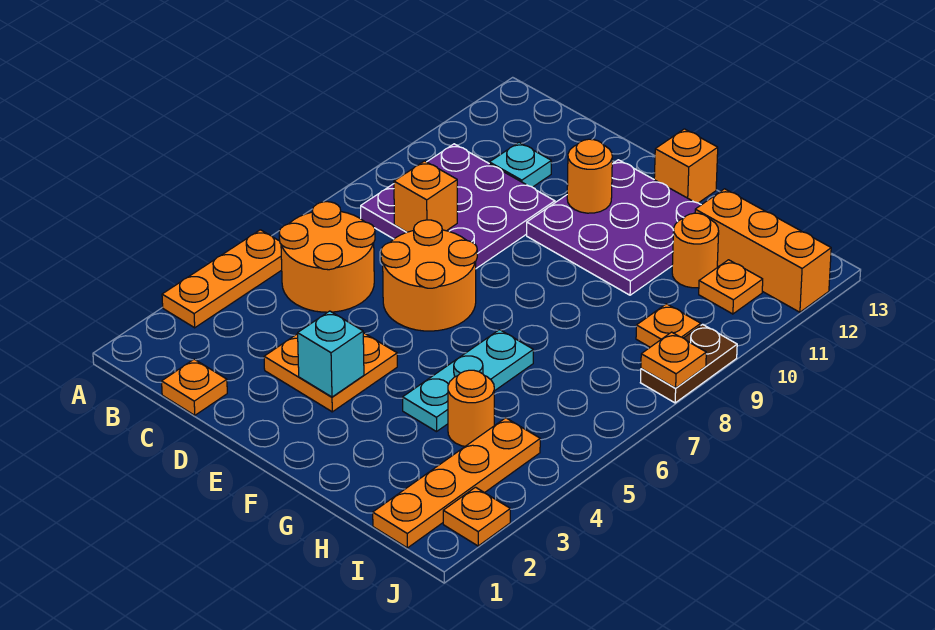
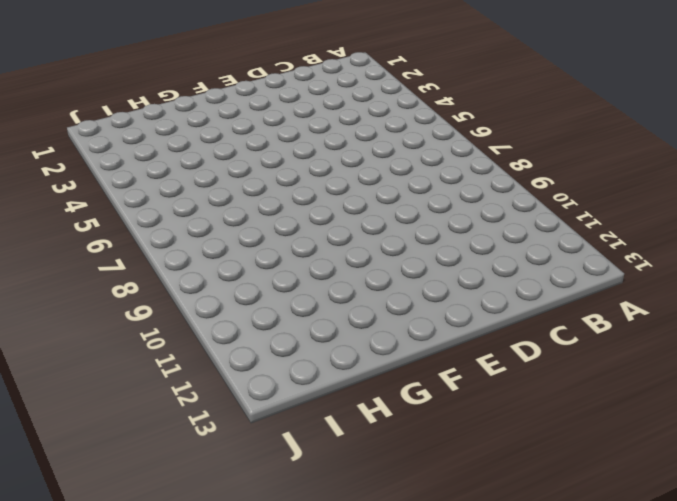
none -> orange plate A3:A5 level 1
none -> orange round brick B5:C6 level 1
none -> purple plate B8:D10 level 1

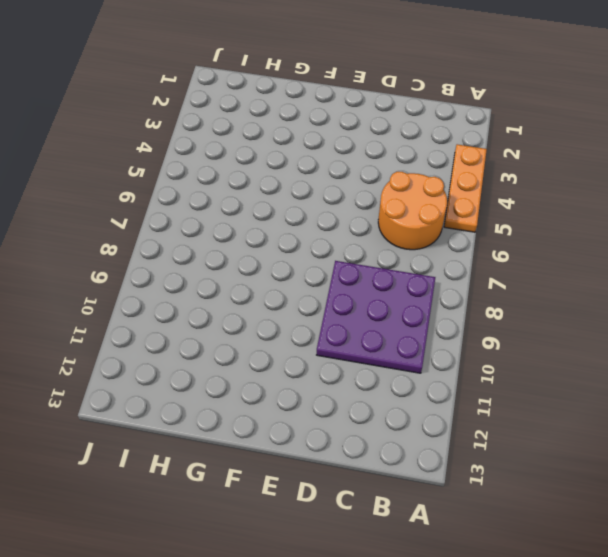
none -> orange plate C1 level 1
none -> cyan plate C11 level 1
none -> orange plate D3:E4 level 1

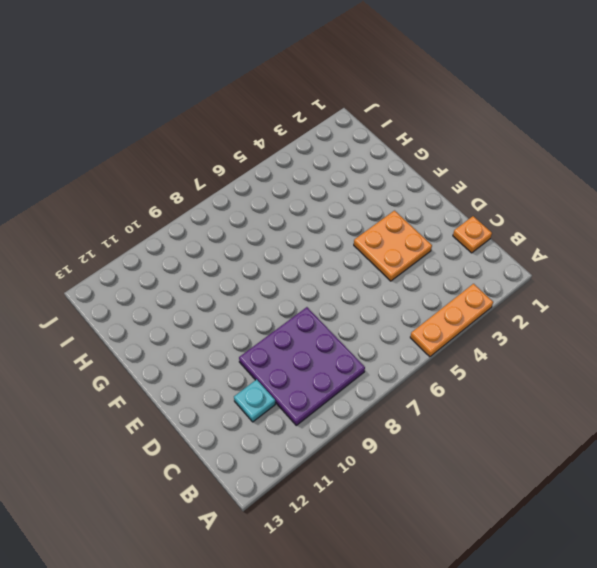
none -> orange round brick B5:C6 level 1
none -> orange round brick D6:E7 level 1
none -> purple plate E10:G12 level 1

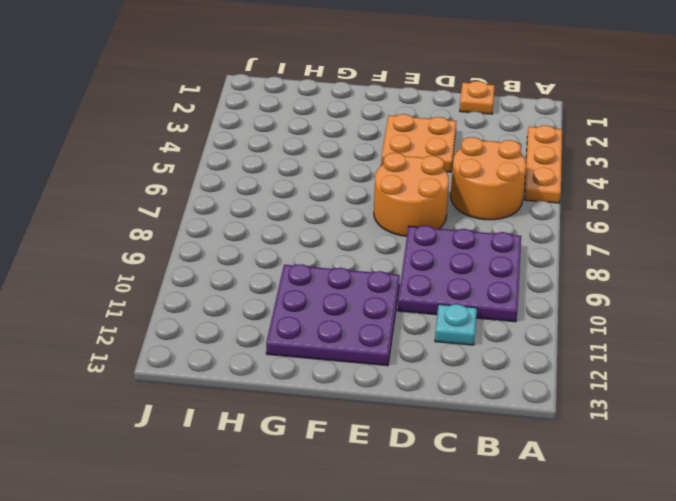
none -> orange brick F13 level 1
none -> cyan plate G4:G6 level 1
none -> orange round brick H4 level 1

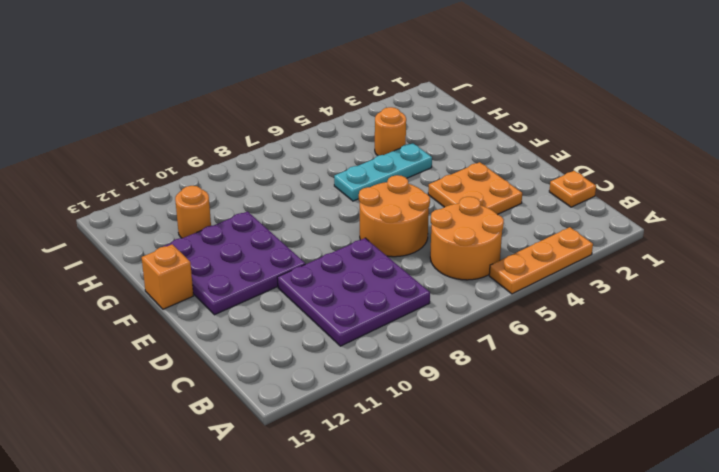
none -> cyan plate C11 level 1
none -> orange brick H12:J12 level 1
none -> orange plate I1:I4 level 1

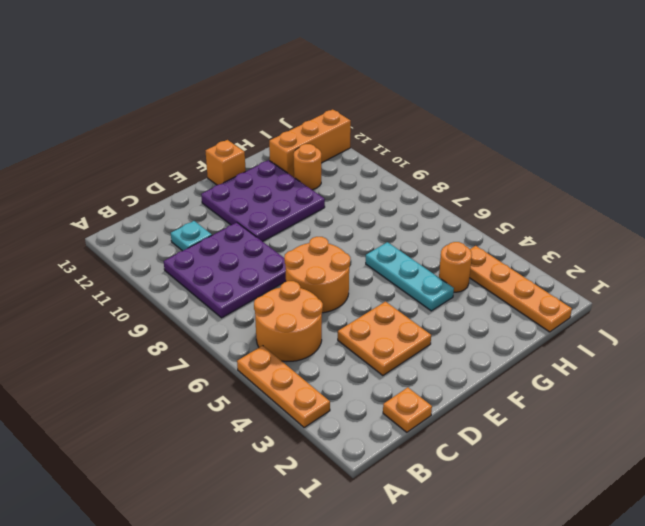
none -> orange plate I9 level 1
none -> orange plate I11 level 1
none -> orange plate J2 level 1

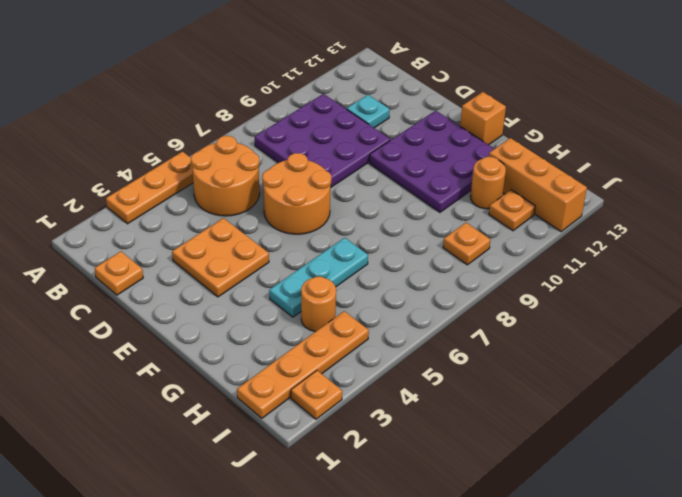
none -> brown plate J8:J9 level 1
none -> orange brick C8 level 2
none -> cyan brick E3 level 2

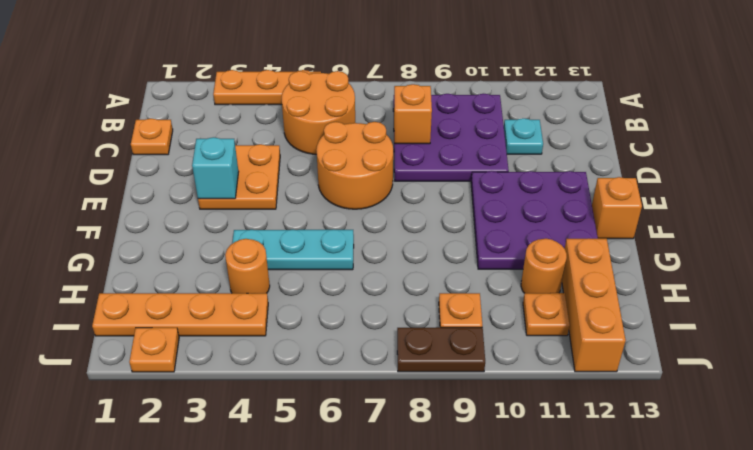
none -> orange round brick E11 level 2
none -> orange plate J8 level 2

